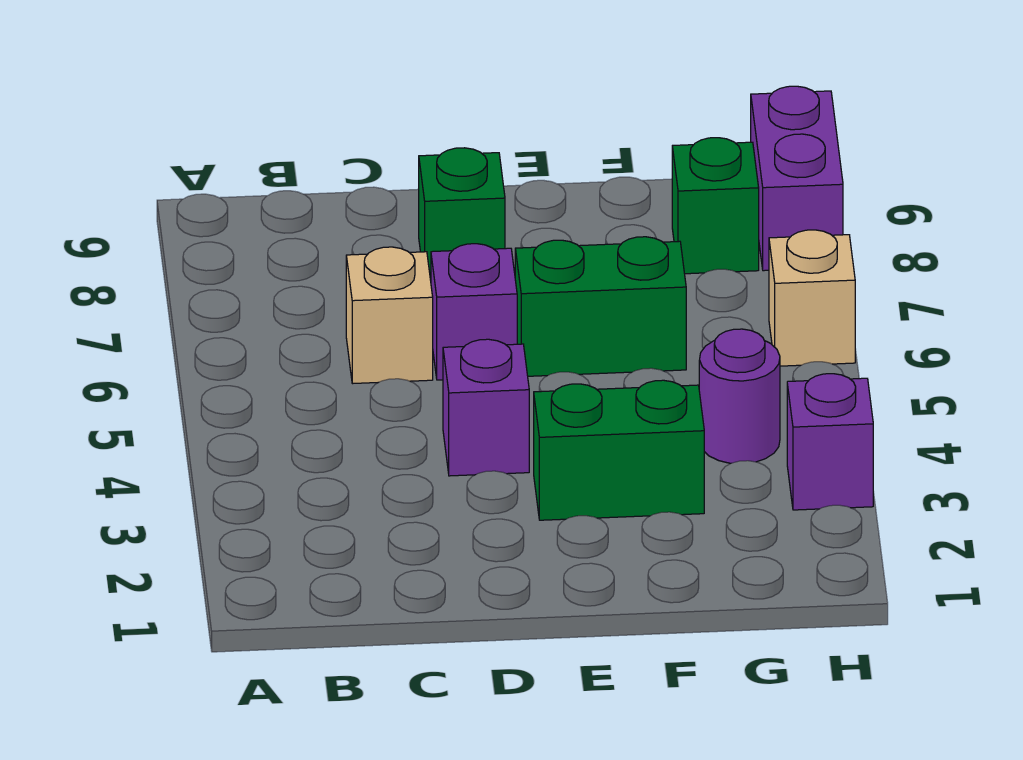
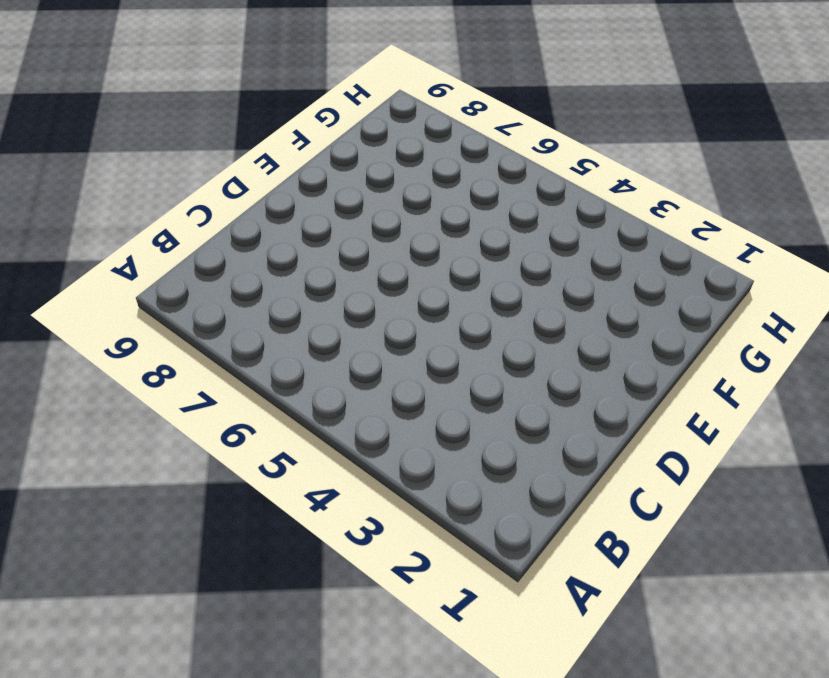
none -> tan brick C6 level 1
none -> purple brick D4 level 1

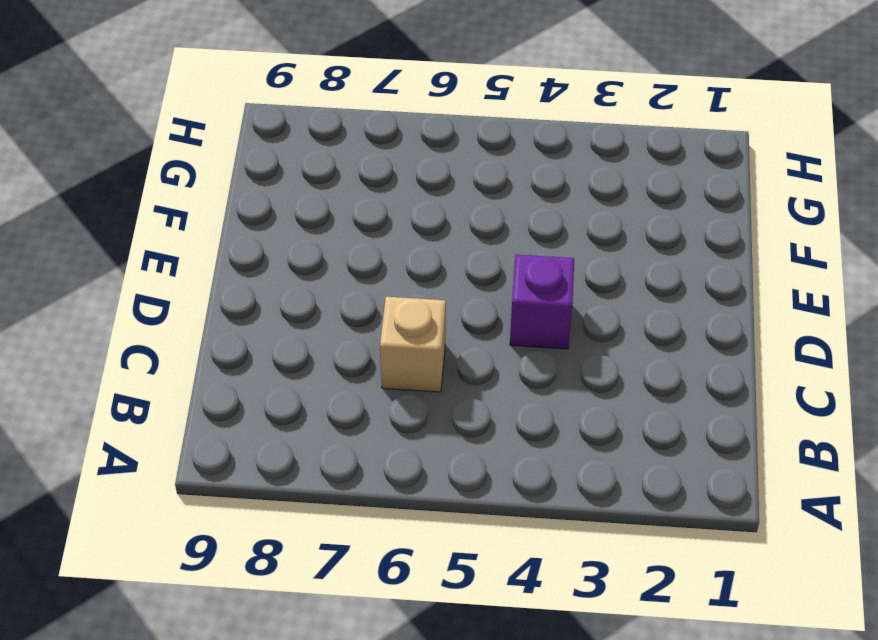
none -> purple brick D6 level 1
none -> green brick D8 level 1

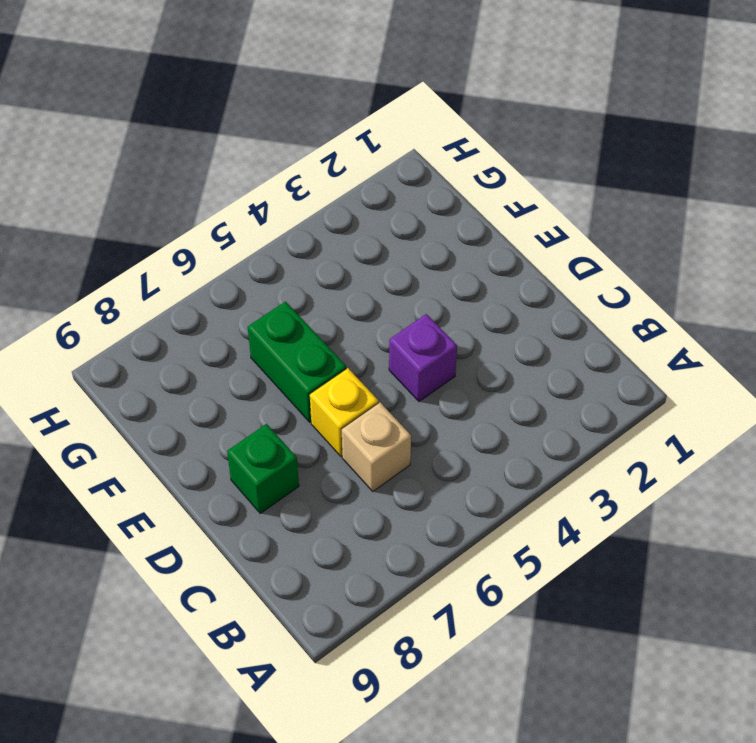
yellow brick D6 level 1 -> purple brick D6 level 1
none -> green brick E3:F3 level 1
none -> purple round brick G4 level 1

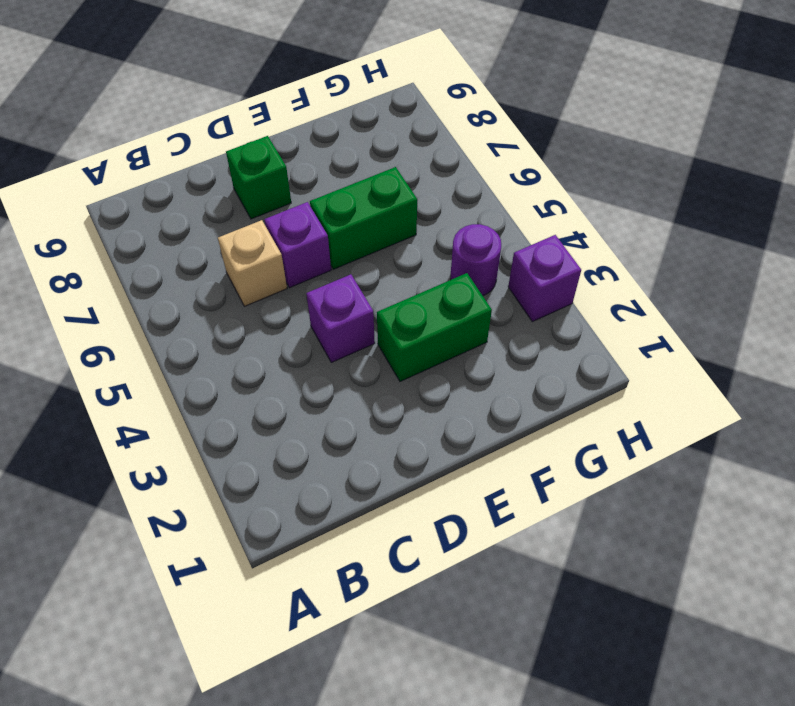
none -> green brick G8 level 1
none -> tan brick H6 level 1

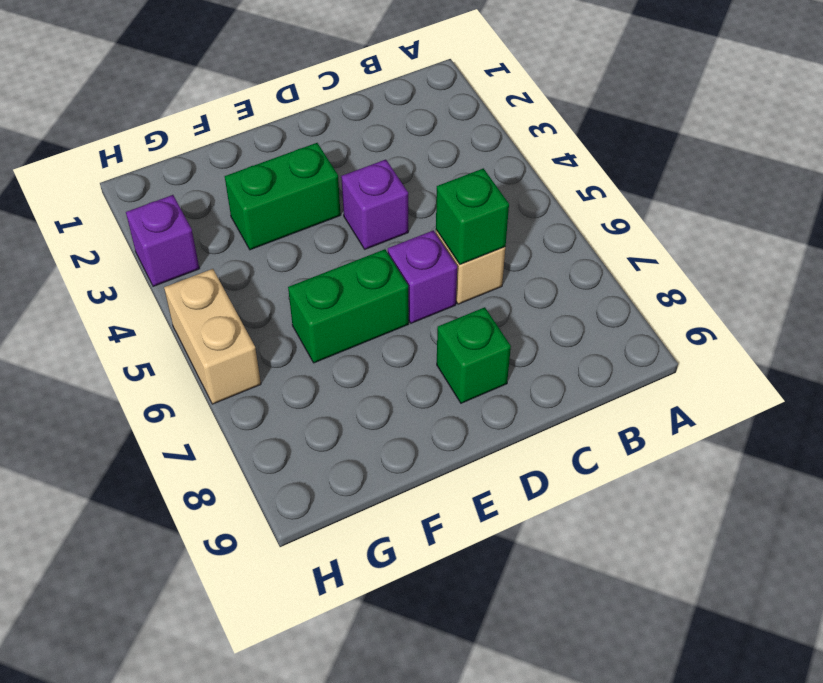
green brick C6 level 2 -> green brick G8 level 1
tan brick H5:H6 level 1 -> tan brick H6 level 1
none -> purple round brick G4 level 1
none -> purple brick H8:H9 level 1

